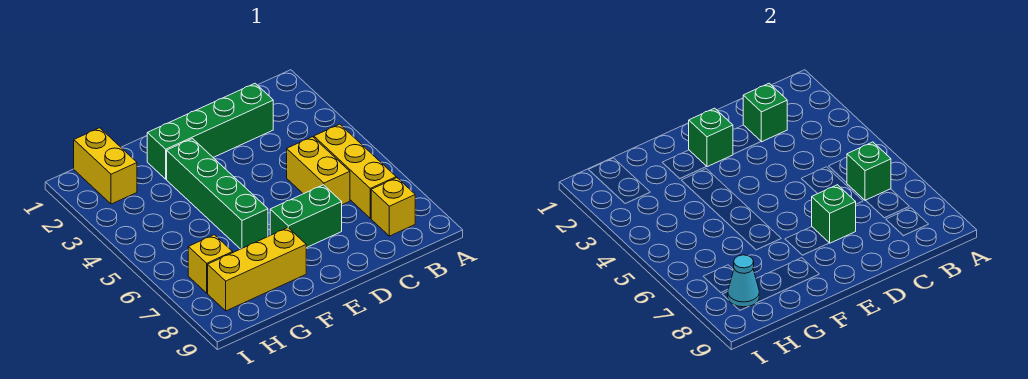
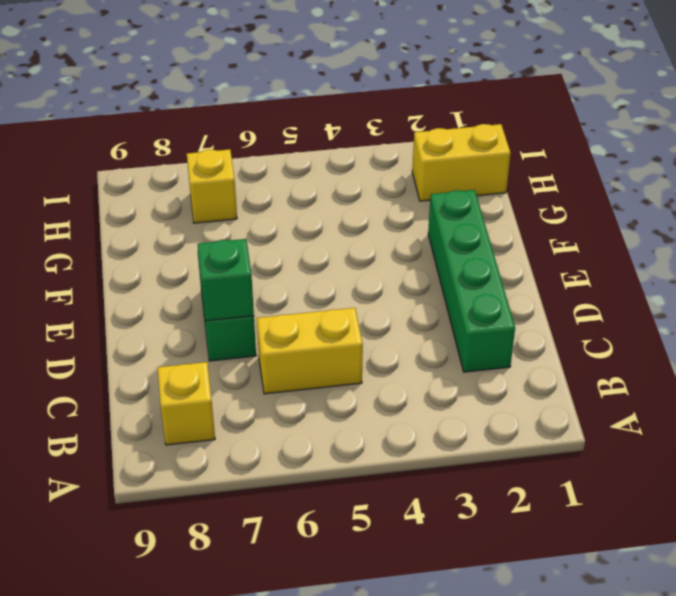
none -> yellow brick B5:B7 level 1
none -> green brick F3:F6 level 1
none -> yellow brick F8:H8 level 1

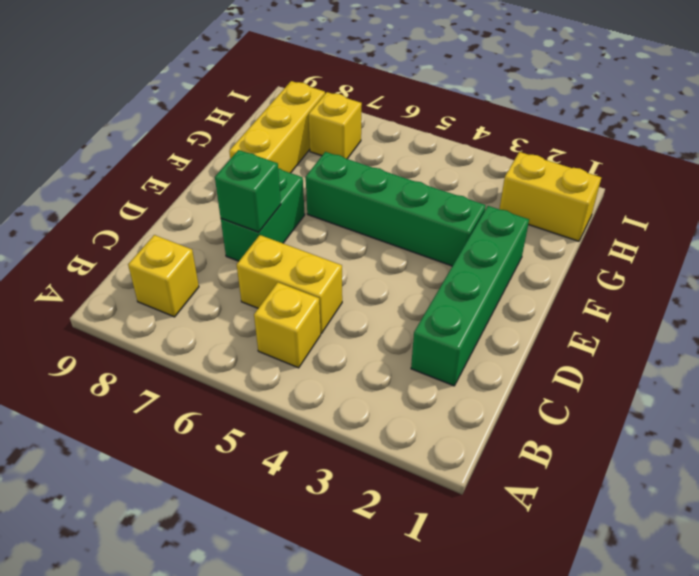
yellow brick B5 level 1 -> yellow brick B5:B7 level 1
none -> green brick B6 level 2
none -> green brick C2 level 2
none -> green brick E2 level 2

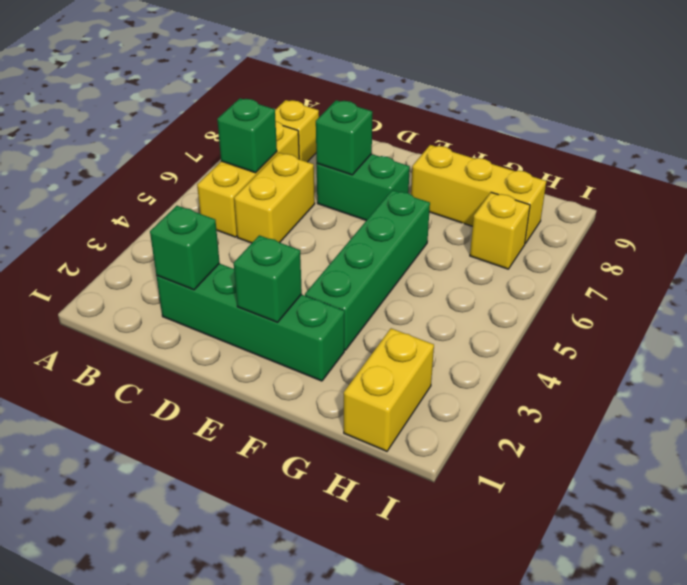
none -> cyan cone H8 level 2

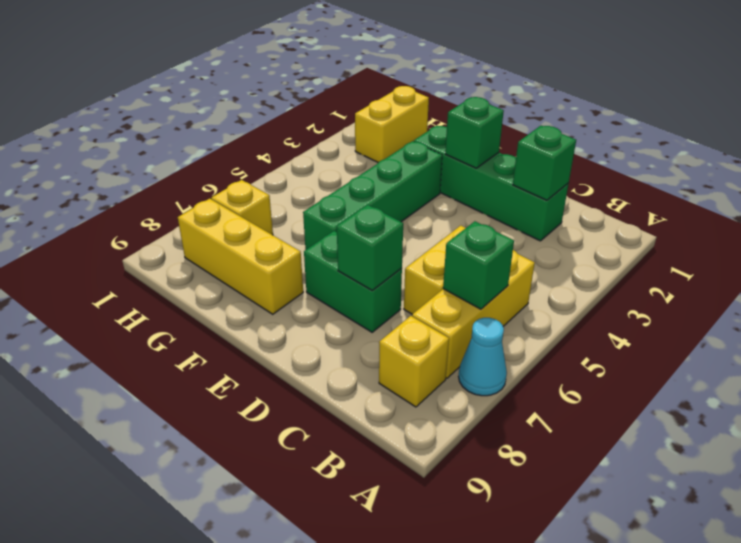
cyan cone A7 level 1 -> cyan cone H8 level 2

